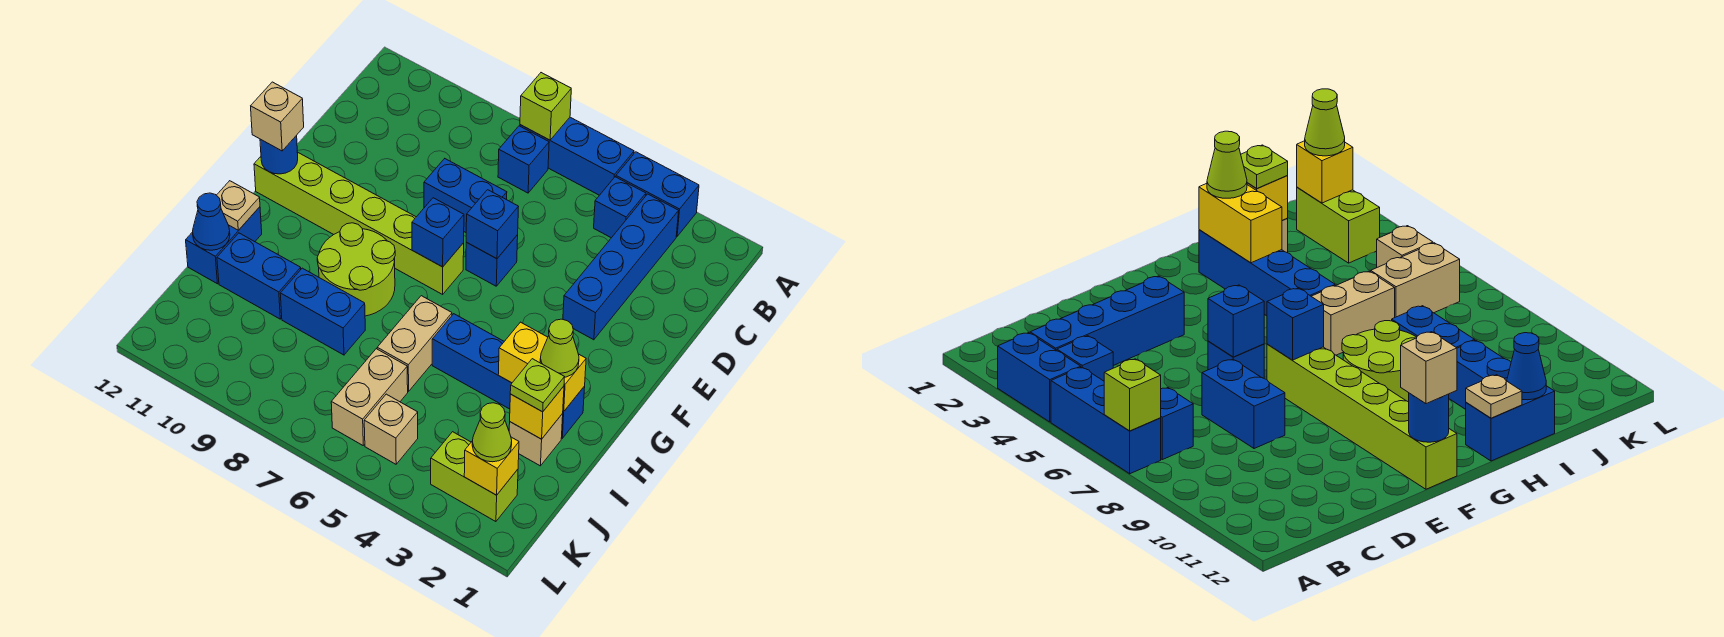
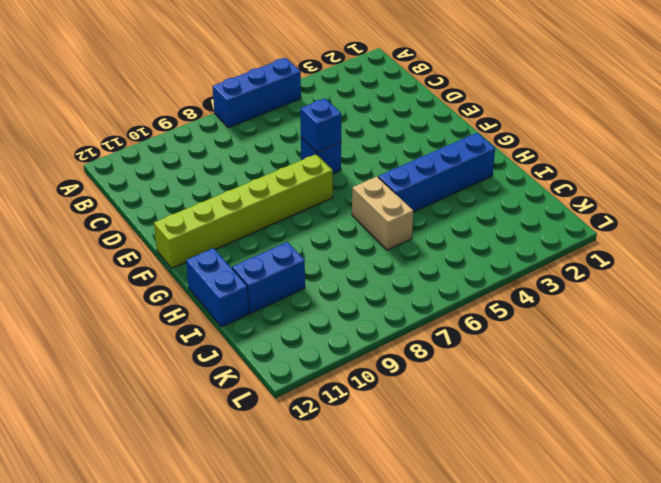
none -> blue brick A3:A4 level 1
none -> blue brick B3:E3 level 1
none -> blue brick B4 level 1
none -> blue brick B7 level 1

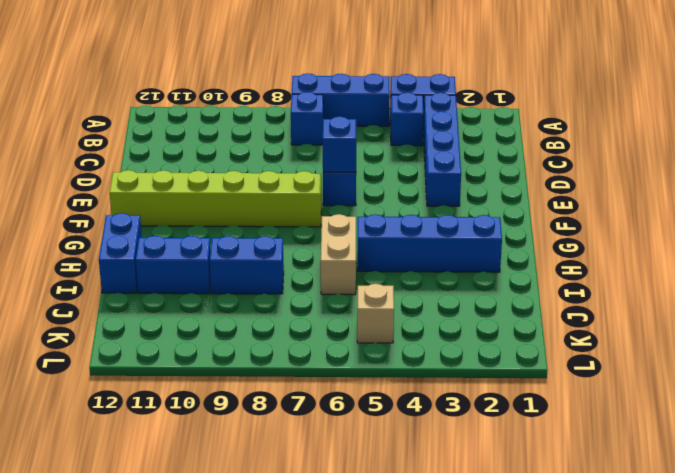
none -> blue brick D7:D8 level 1
none -> lime round brick G8:H9 level 1
none -> tan brick I2 level 1
none -> tan brick J6:K6 level 1

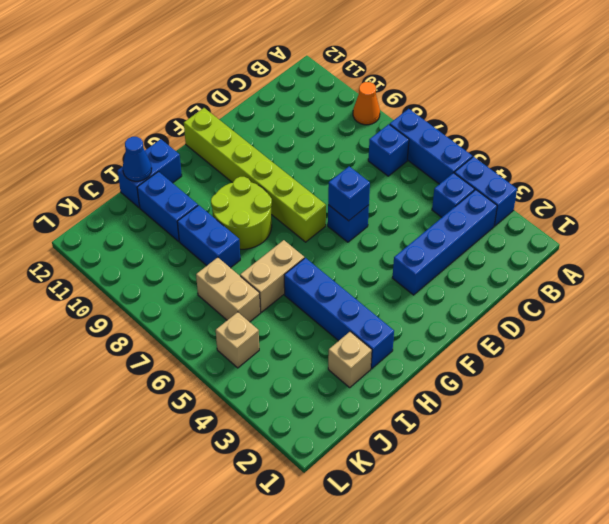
orange cone A9 level 1 -> none
tan brick J6:J7 level 1 -> tan brick J6:K6 level 1
none -> blue brick D7:D8 level 1
none -> lime brick K2:K3 level 1
none -> lime brick A7 level 2
none -> blue brick F7 level 2

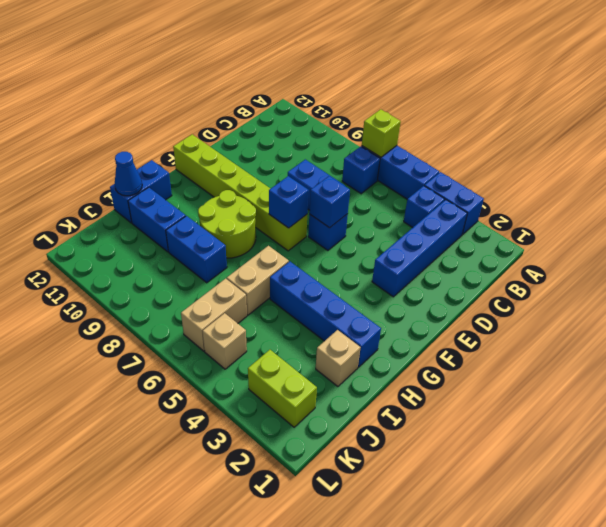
none -> blue round brick F12 level 2
none -> yellow brick H2:H3 level 2
none -> tan plate H12 level 2
none -> yellow brick I2 level 2

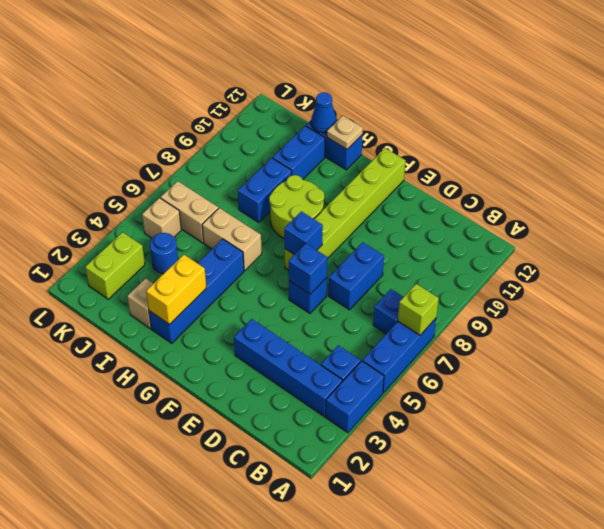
blue round brick J4 level 1 -> blue round brick F12 level 2
none -> yellow brick I2 level 2
none -> yellow brick K2 level 2
none -> tan brick F12 level 3
none -> lime cone H2 level 3

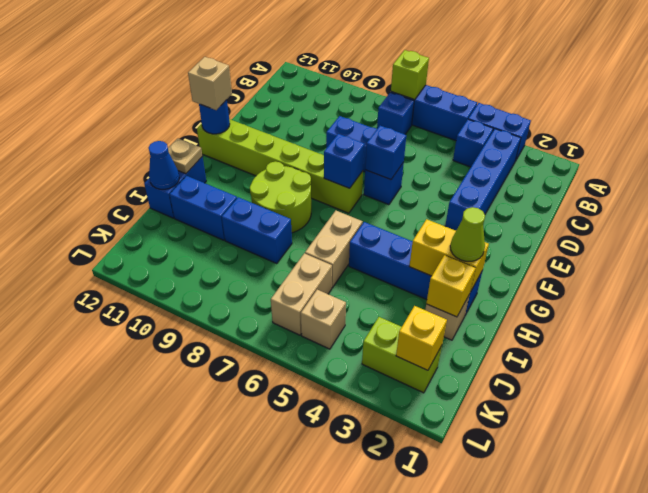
none -> lime plate I2 level 3
none -> lime cone K2 level 3

